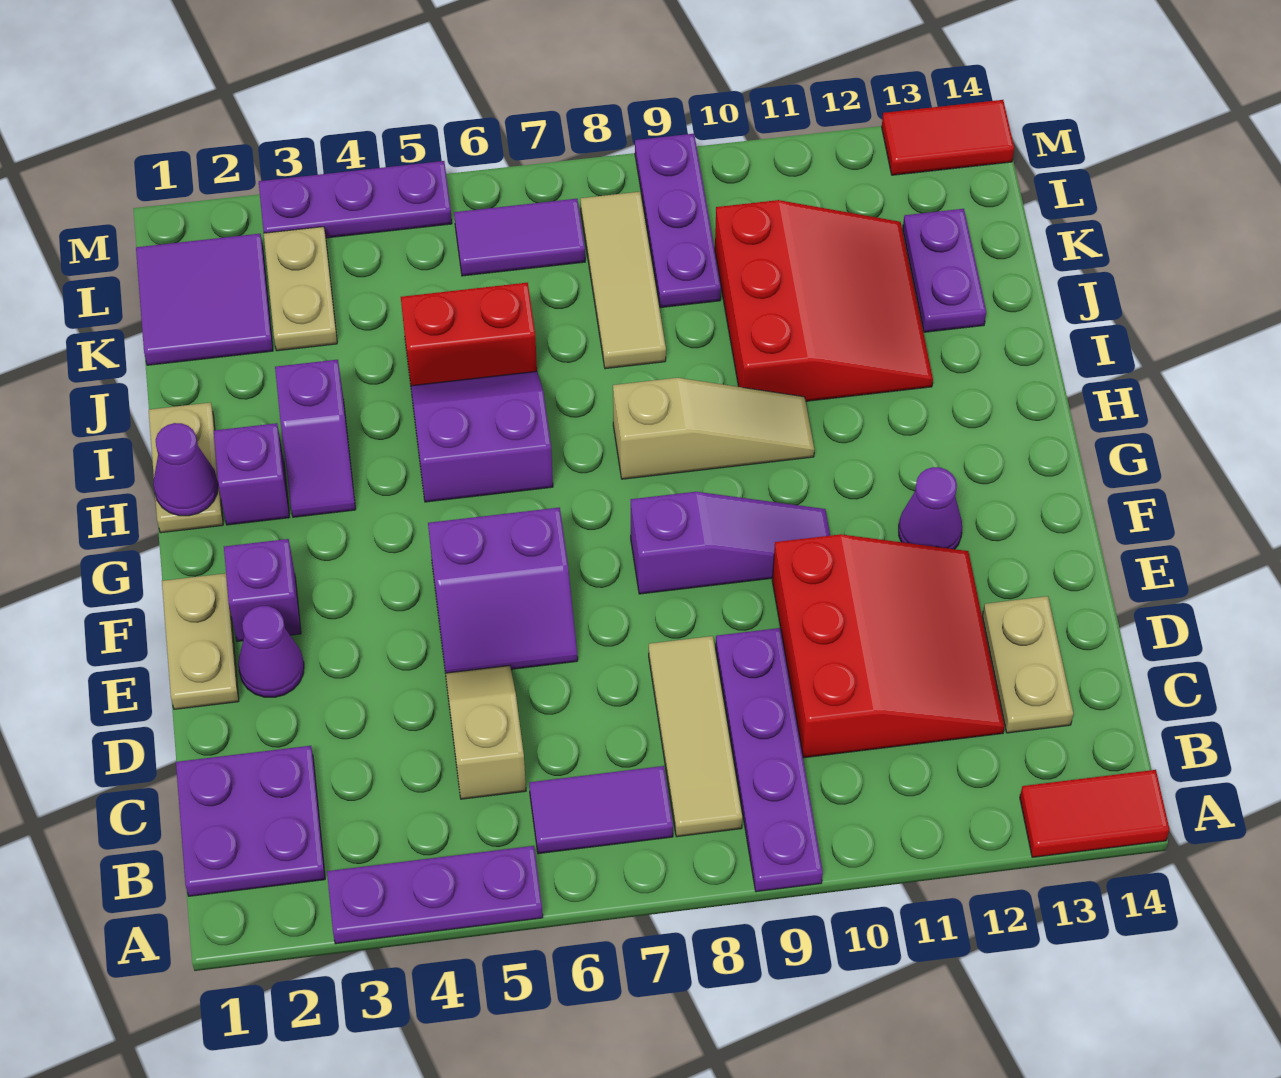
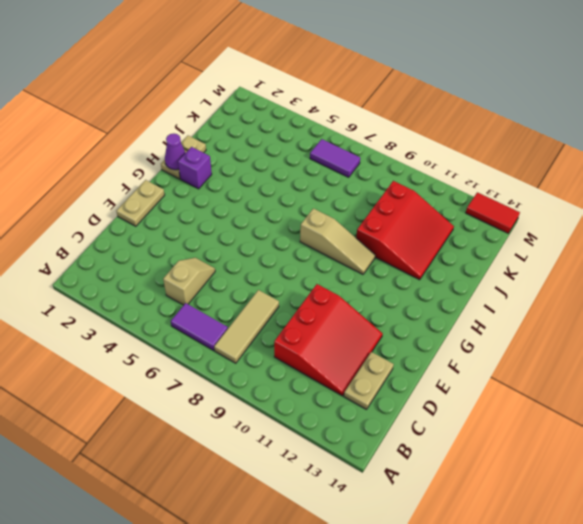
none -> purple plate A3:A5 level 1
none -> purple plate A9:D9 level 1
none -> red tile A13:A14 level 1
none -> purple plate B1:C2 level 1

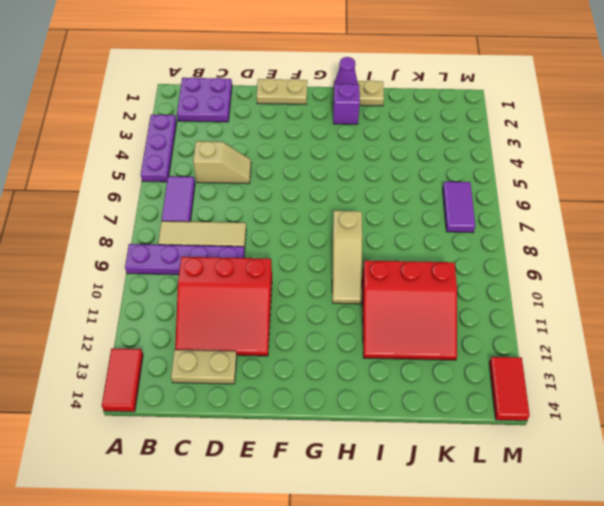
none -> purple cone E2 level 1
none -> purple slope E5:F6 level 1 top F
none -> purple brick F2 level 1
none -> purple slope F8:F10 level 1 top 8

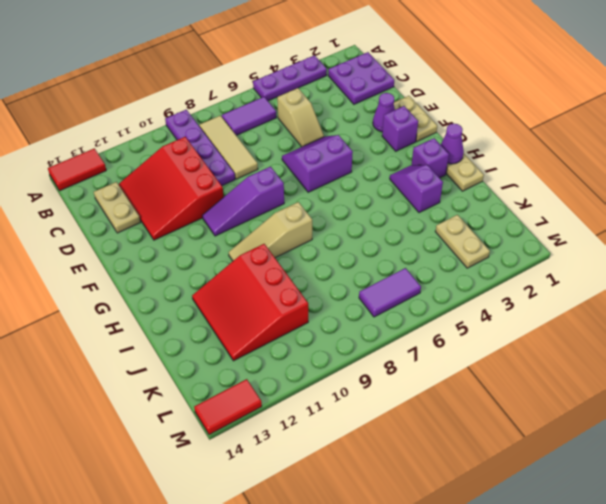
none -> purple cone F12 level 1
none -> purple slope H5:I6 level 1 top H
none -> red brick J5:J6 level 1
none -> tan tile J8:L8 level 1

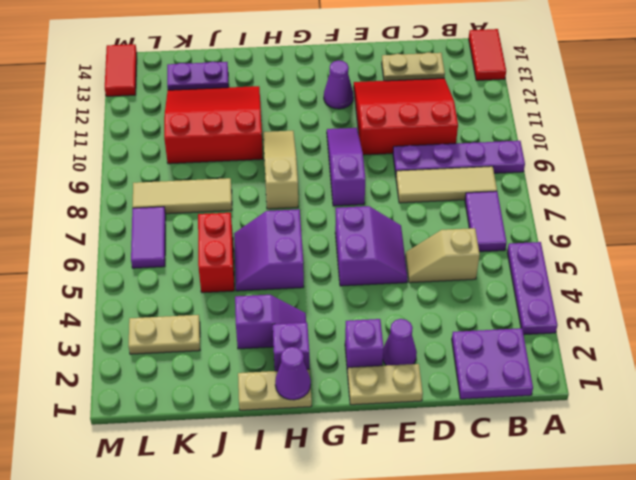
none -> purple tile K1:L2 level 1
none -> purple plate K9:M9 level 1
none -> purple plate M3:M5 level 1

